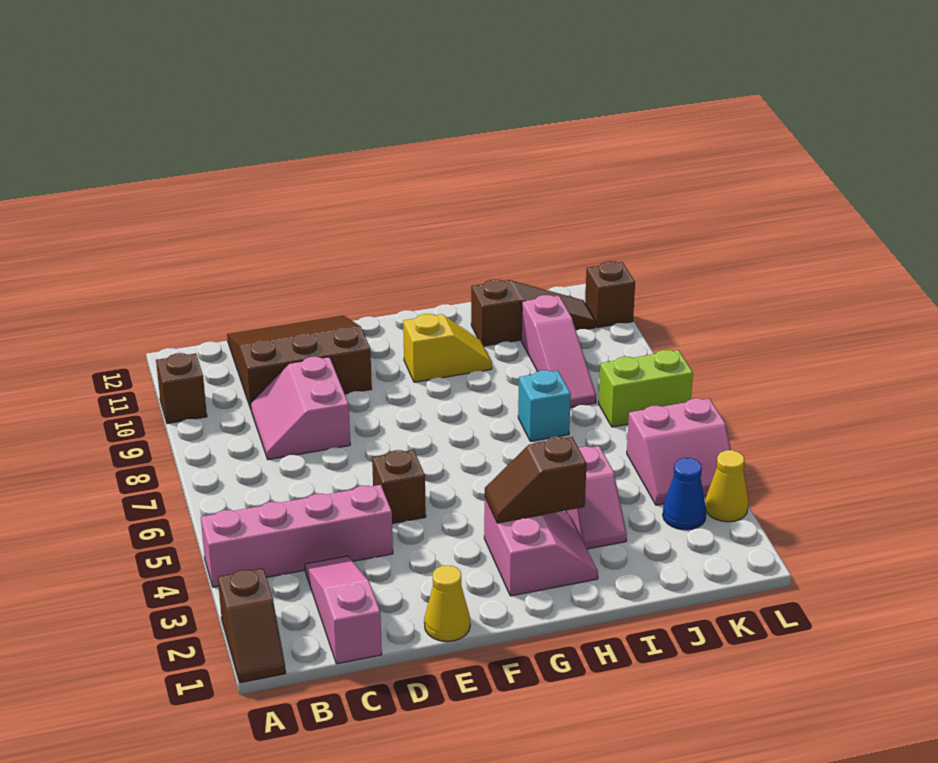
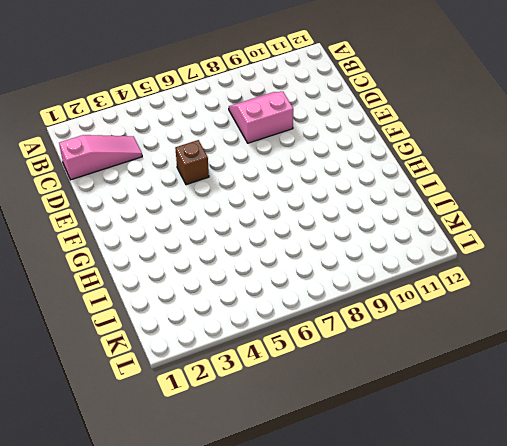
none -> brown slope A1:A2 level 1 top 2
none -> pink brick A4:D4 level 1
none -> brown brick A10 level 1

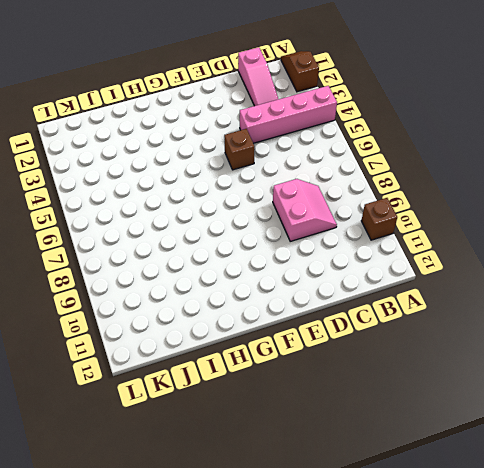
none -> brown slope C10:E12 level 1 top 10
none -> yellow cone E1 level 1
none -> pink slope G2:H3 level 1 top G

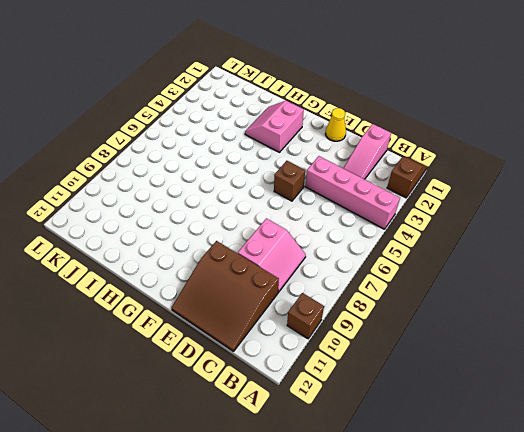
none -> yellow slope G10:H10 level 1 top G
none -> pink slope I3:I4 level 1 top 4
none -> cyan brick I7 level 1

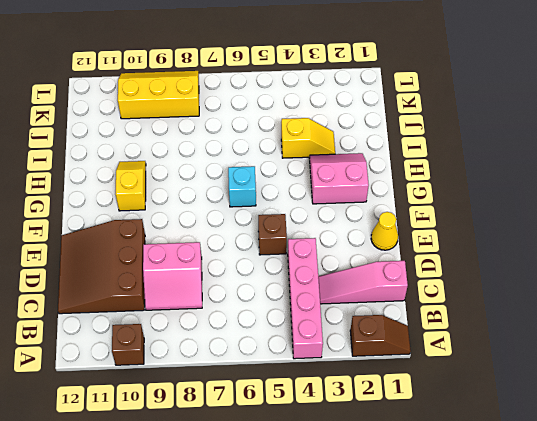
cyan brick G6 level 1 -> cyan brick I7 level 1
yellow slope I3:I4 level 1 top 4 -> pink slope I3:I4 level 1 top 4
yellow slope K8:L10 level 1 top K -> none
none -> brown slope I11:K11 level 1 top I
none -> pink slope J8:J10 level 1 top 10
none -> blue cone K3 level 1

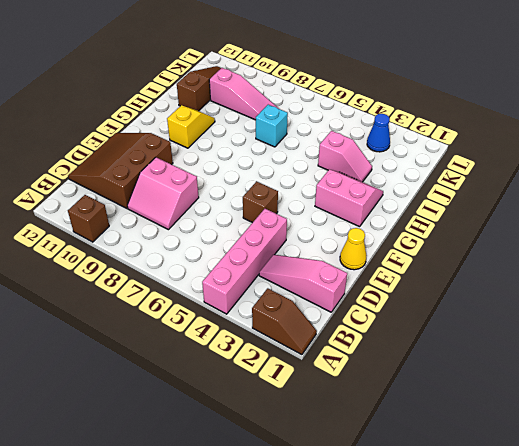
none -> pink slope K4:L5 level 1 top 5
none -> lime brick K7:L7 level 1
none -> yellow cone L3 level 1

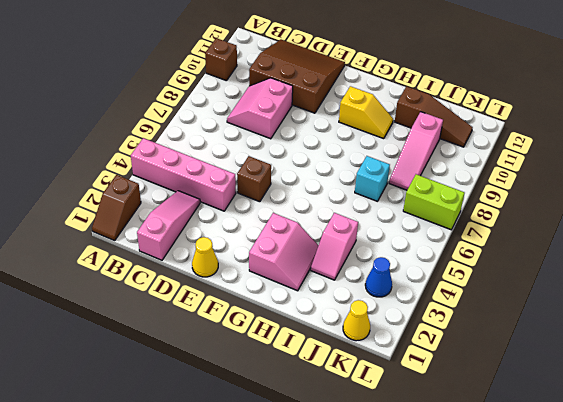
yellow cone K1 level 1 -> yellow cone L3 level 1
none -> pink slope K4:L5 level 1 top 5
none -> brown brick L11 level 1
none -> brown slope G3:H3 level 2 top H

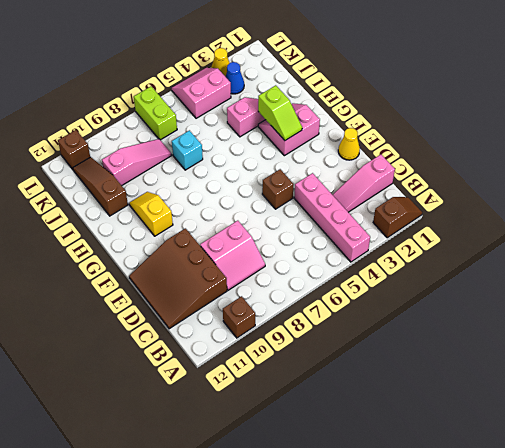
lime slope G3:H3 level 2 top H -> brown slope G3:H3 level 2 top H
pink slope K4:L5 level 1 top K -> pink slope K4:L5 level 1 top 5

